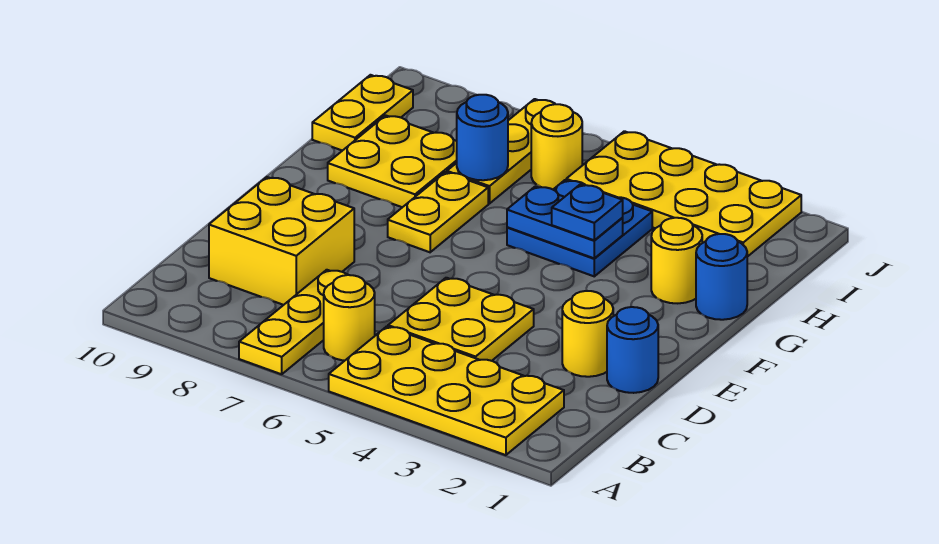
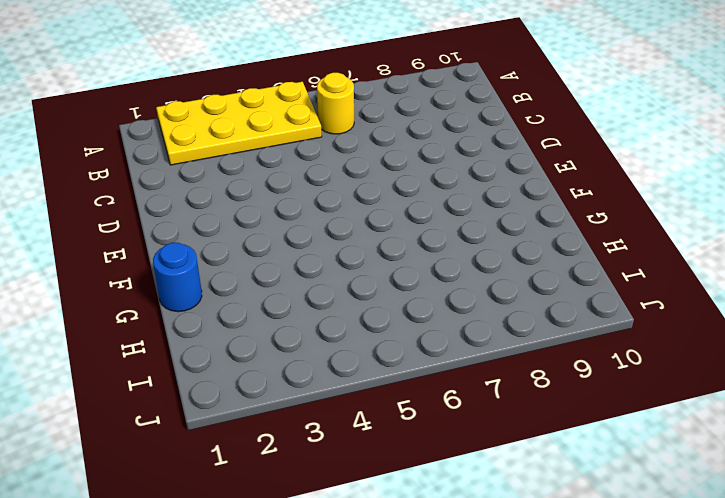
none -> yellow plate A7:C7 level 1
none -> yellow plate C4:D5 level 1
none -> yellow brick C8:D9 level 1

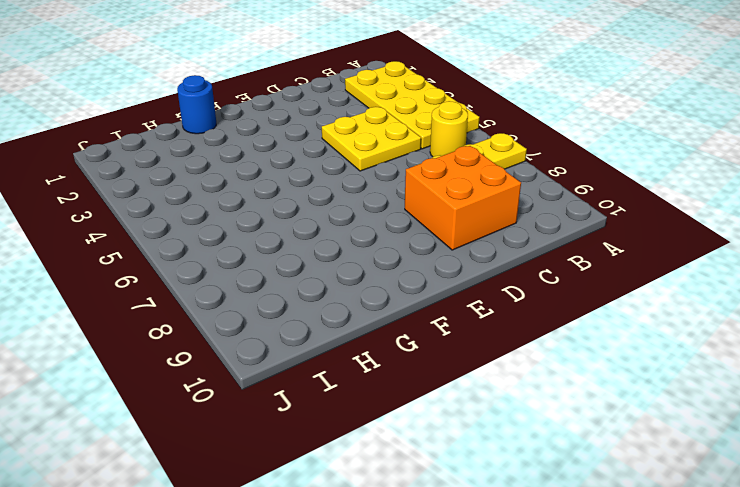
orange brick C8:D9 level 1 -> yellow brick C8:D9 level 1
none -> blue round brick D1 level 1
none -> yellow round brick D2 level 1
none -> yellow plate F7:G7 level 1

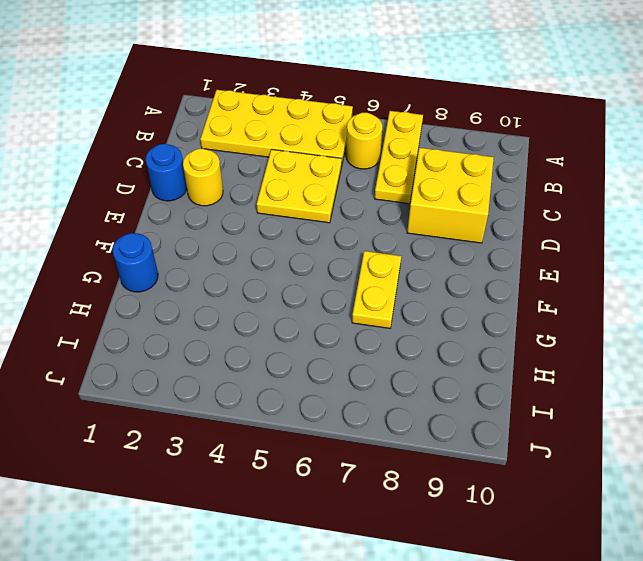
none -> yellow round brick G2 level 1
none -> blue plate G4:H5 level 1
none -> yellow plate G8:H9 level 1

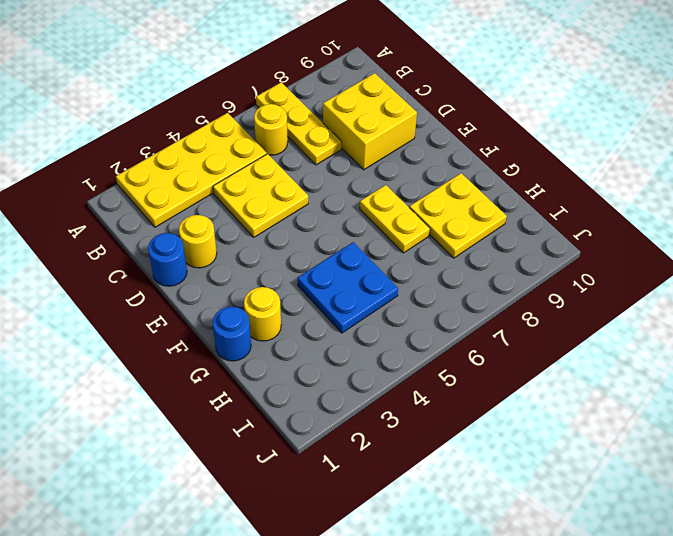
none -> yellow plate H7:J7 level 1
none -> yellow plate H10:I10 level 1
none -> yellow plate I2:J5 level 1

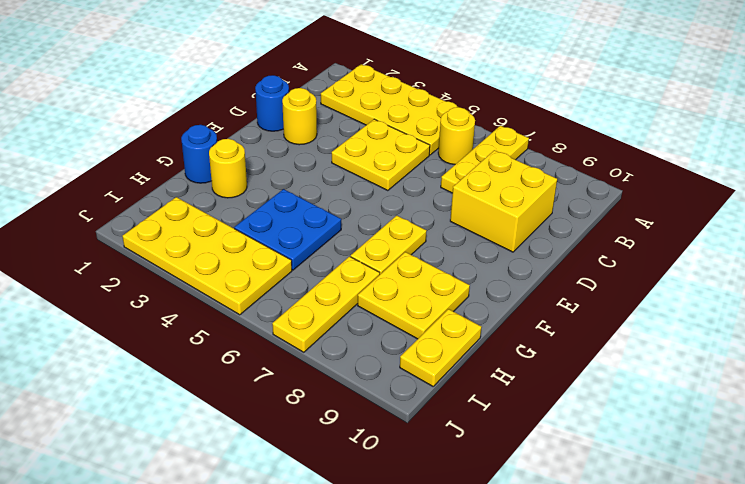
none -> yellow round brick I6 level 1
none -> blue plate G4:G5 level 2
none -> blue round brick H7 level 2

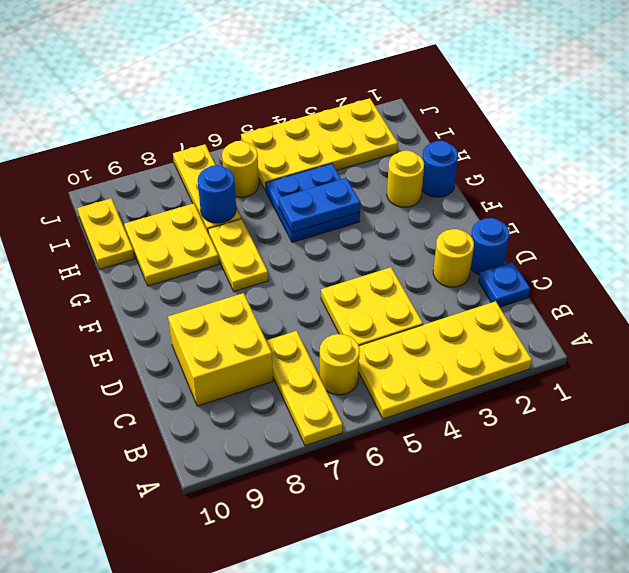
blue plate C1 level 1 -> blue plate G4 level 3

